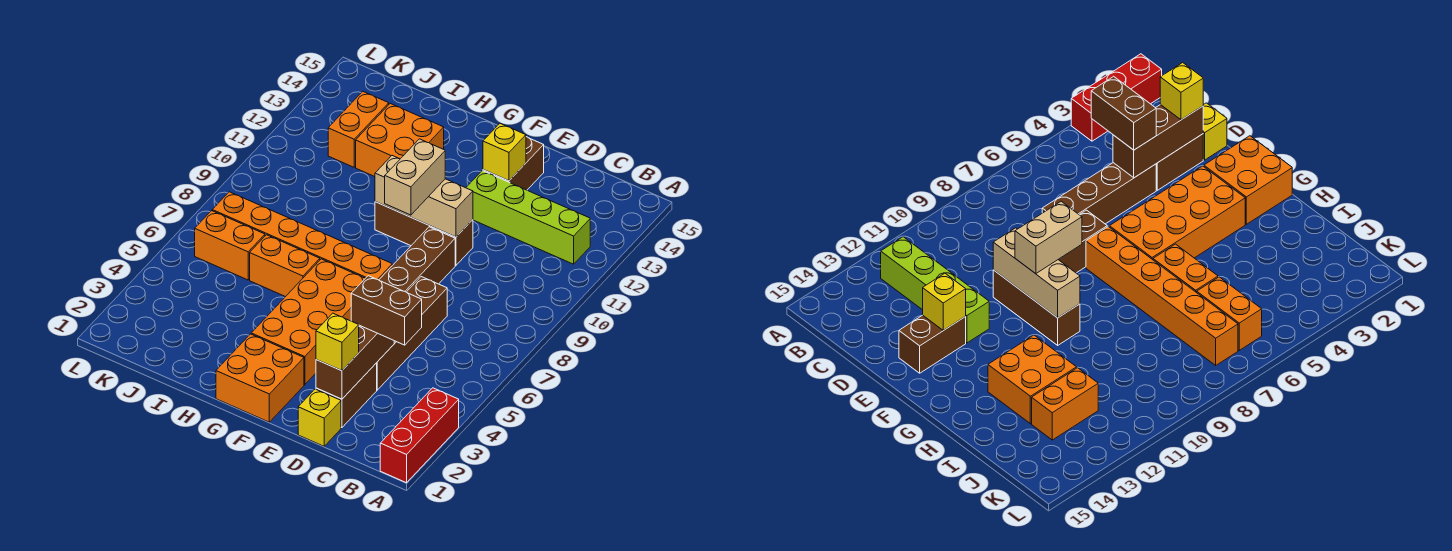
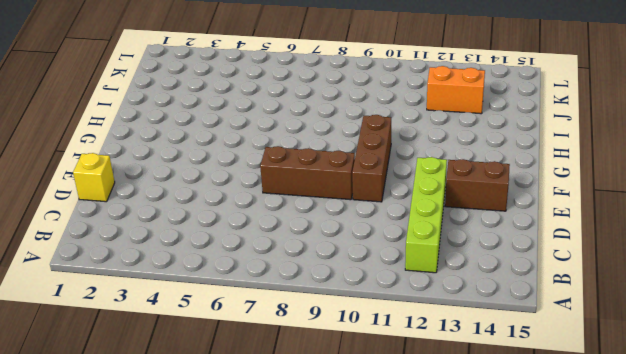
none -> red brick A1:A3 level 1
none -> brown brick D2:D3 level 1
none -> brown brick D4:D7 level 1

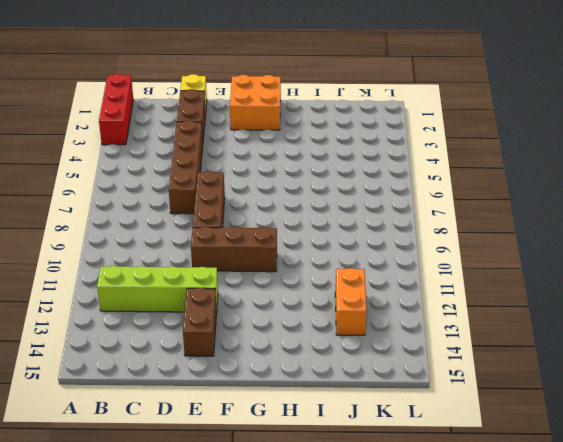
none -> orange brick F3:G6 level 1
none -> orange brick F7:K7 level 1
none -> orange brick H6:I6 level 1

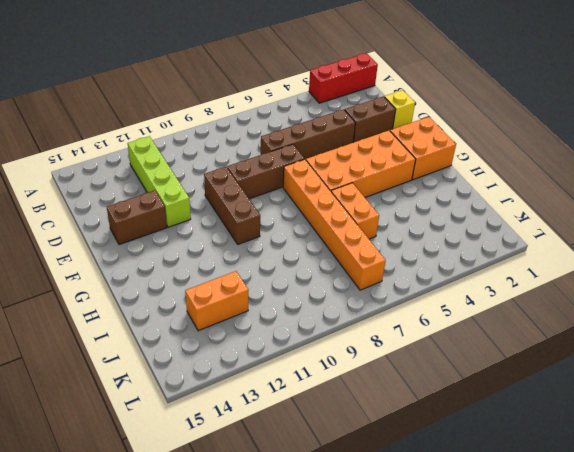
none -> orange brick H12:I13 level 1
none -> orange brick J6:K6 level 1
none -> brown brick D2:D4 level 2

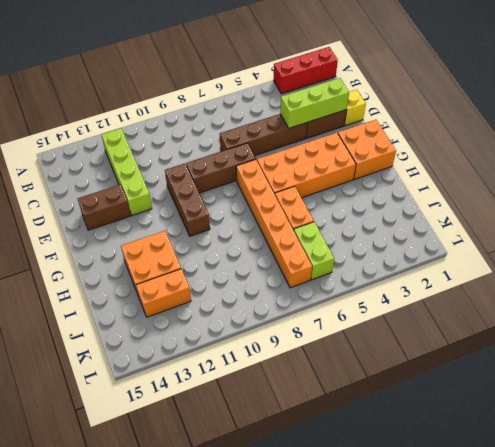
lime brick D2:D4 level 2 -> brown brick D2:D4 level 2
lime brick J6:K6 level 1 -> orange brick J6:K6 level 1
none -> tan brick E10:G10 level 2
none -> yellow brick E13 level 2
none -> brown brick C4:D4 level 3

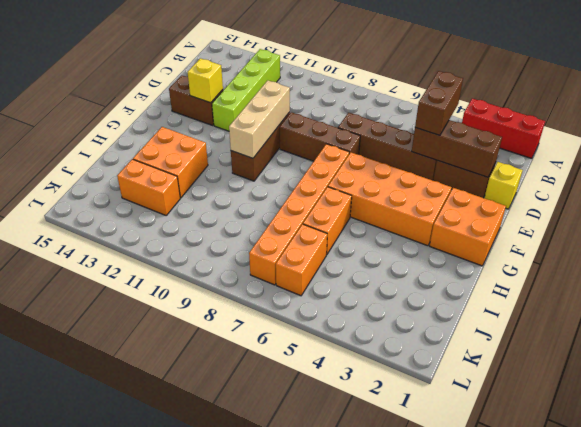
none -> yellow brick D2 level 3
none -> tan brick F9:F10 level 3

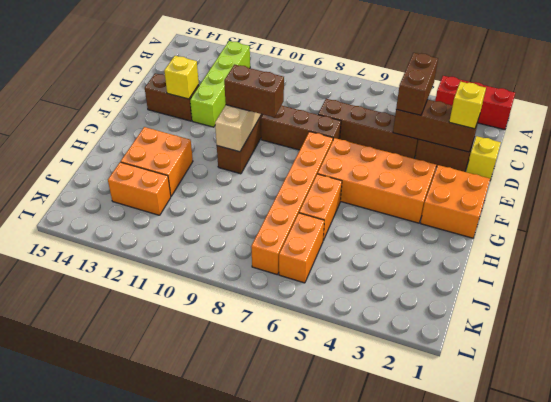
brown brick F9:F10 level 3 -> tan brick F9:F10 level 3

